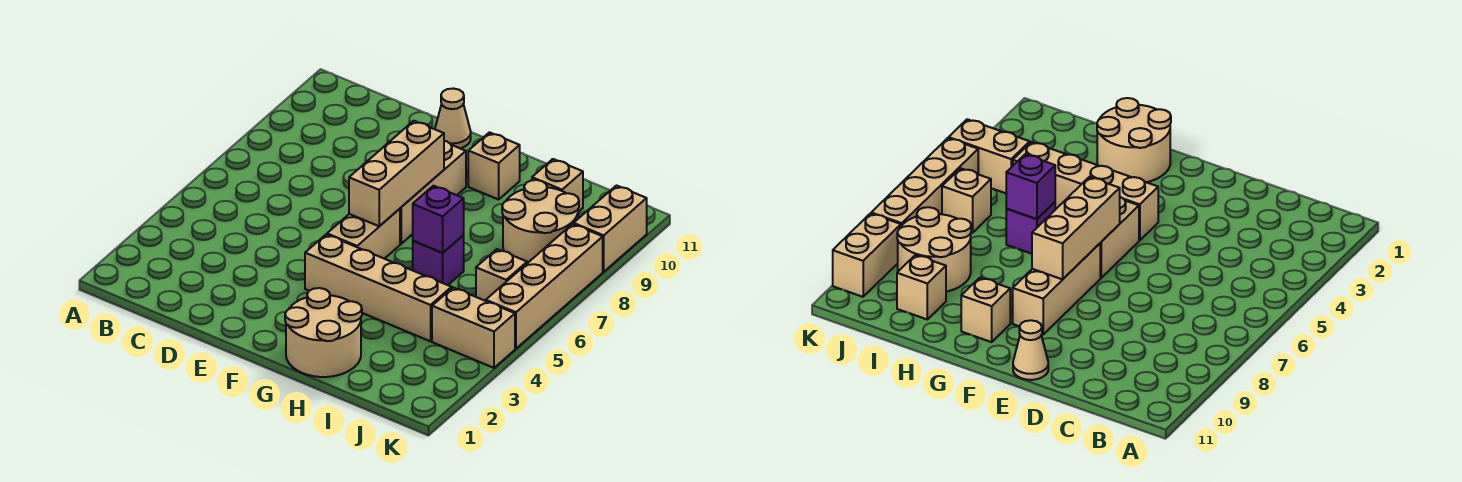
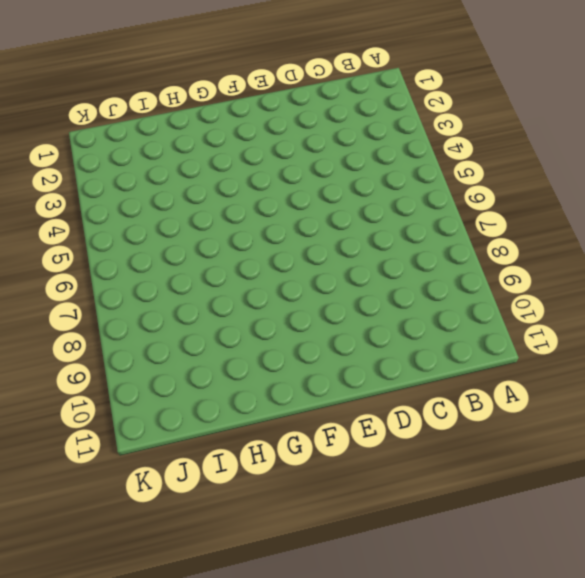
none -> tan cone E11 level 1
none -> tan brick F4:I4 level 1
none -> tan brick F5:F6 level 1

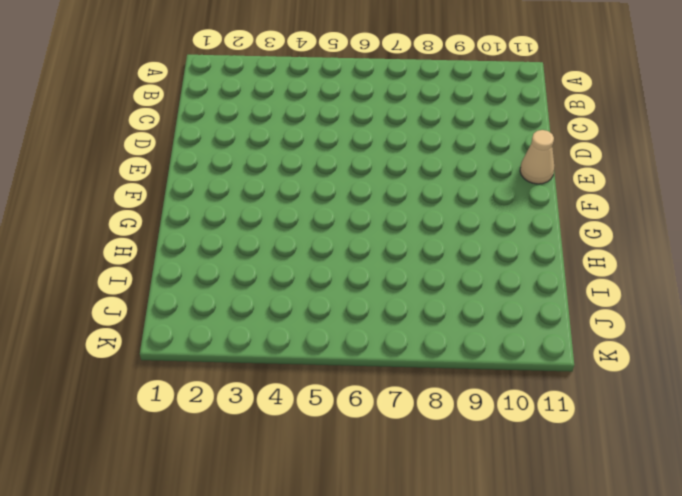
none -> tan brick F4:I4 level 1
none -> tan brick F5:F6 level 1
none -> tan brick F7:F9 level 1

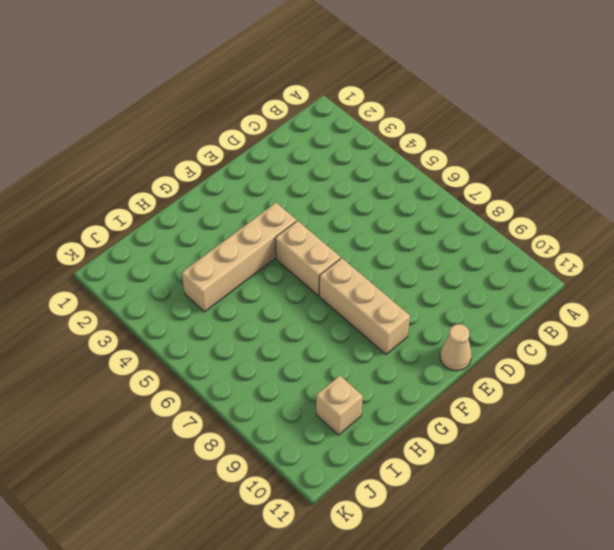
none -> tan round brick G1:H2 level 1
none -> tan brick G10 level 1
none -> purple brick H6 level 1

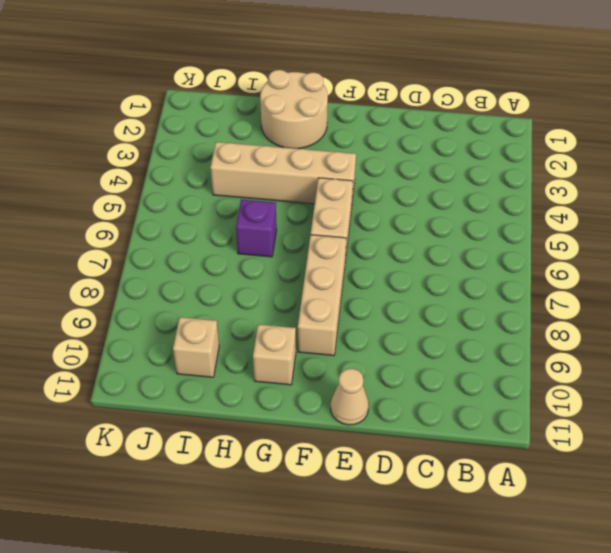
none -> tan round brick I8:J9 level 1
none -> tan brick J4:K4 level 1
none -> tan brick J6 level 1

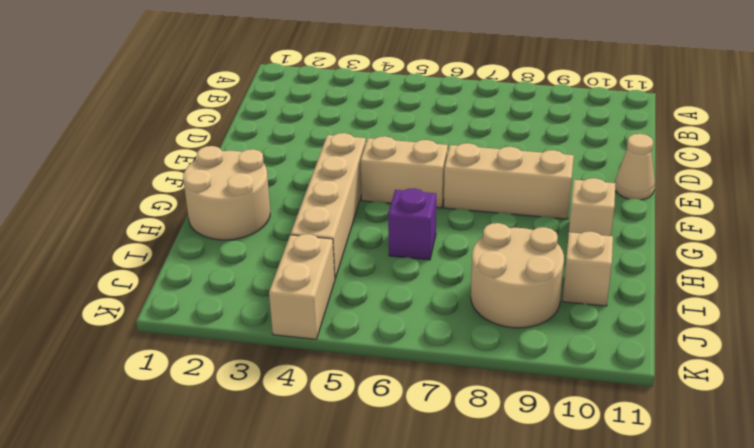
none -> tan brick J6 level 1
none -> tan brick K5:K8 level 1
none -> tan brick K9:K10 level 1

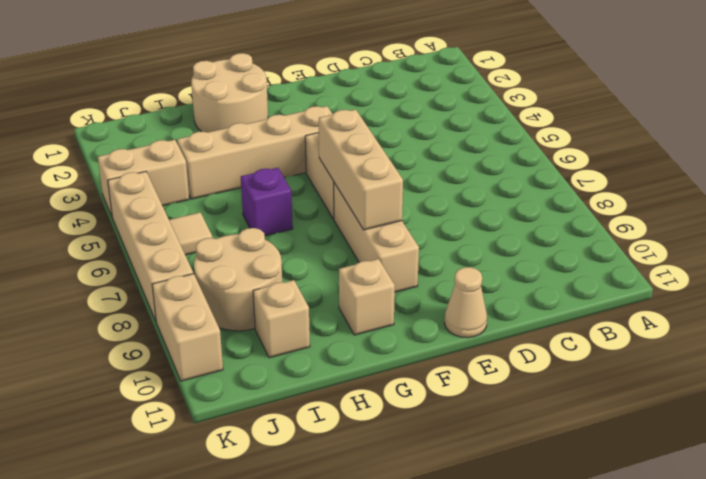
tan tile J6 level 1 -> tan brick J6 level 1
none -> purple brick H6 level 2

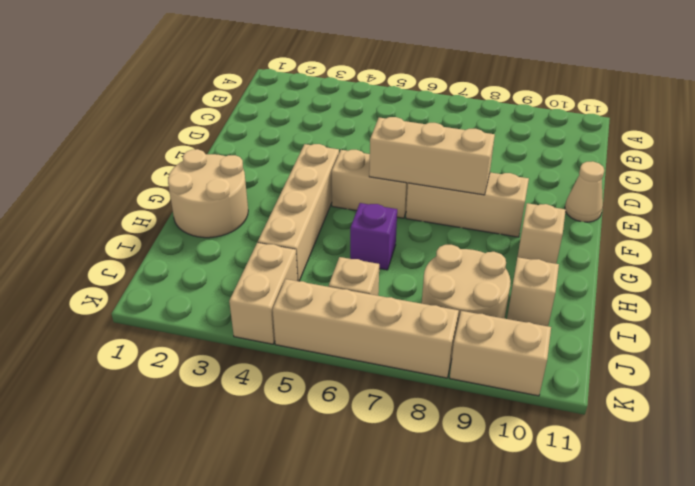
none -> purple brick H6 level 2

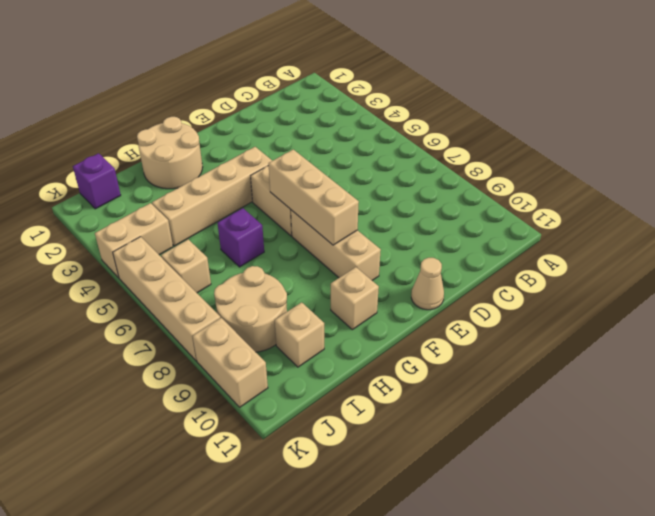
purple brick J1 level 1 -> purple brick H6 level 2

